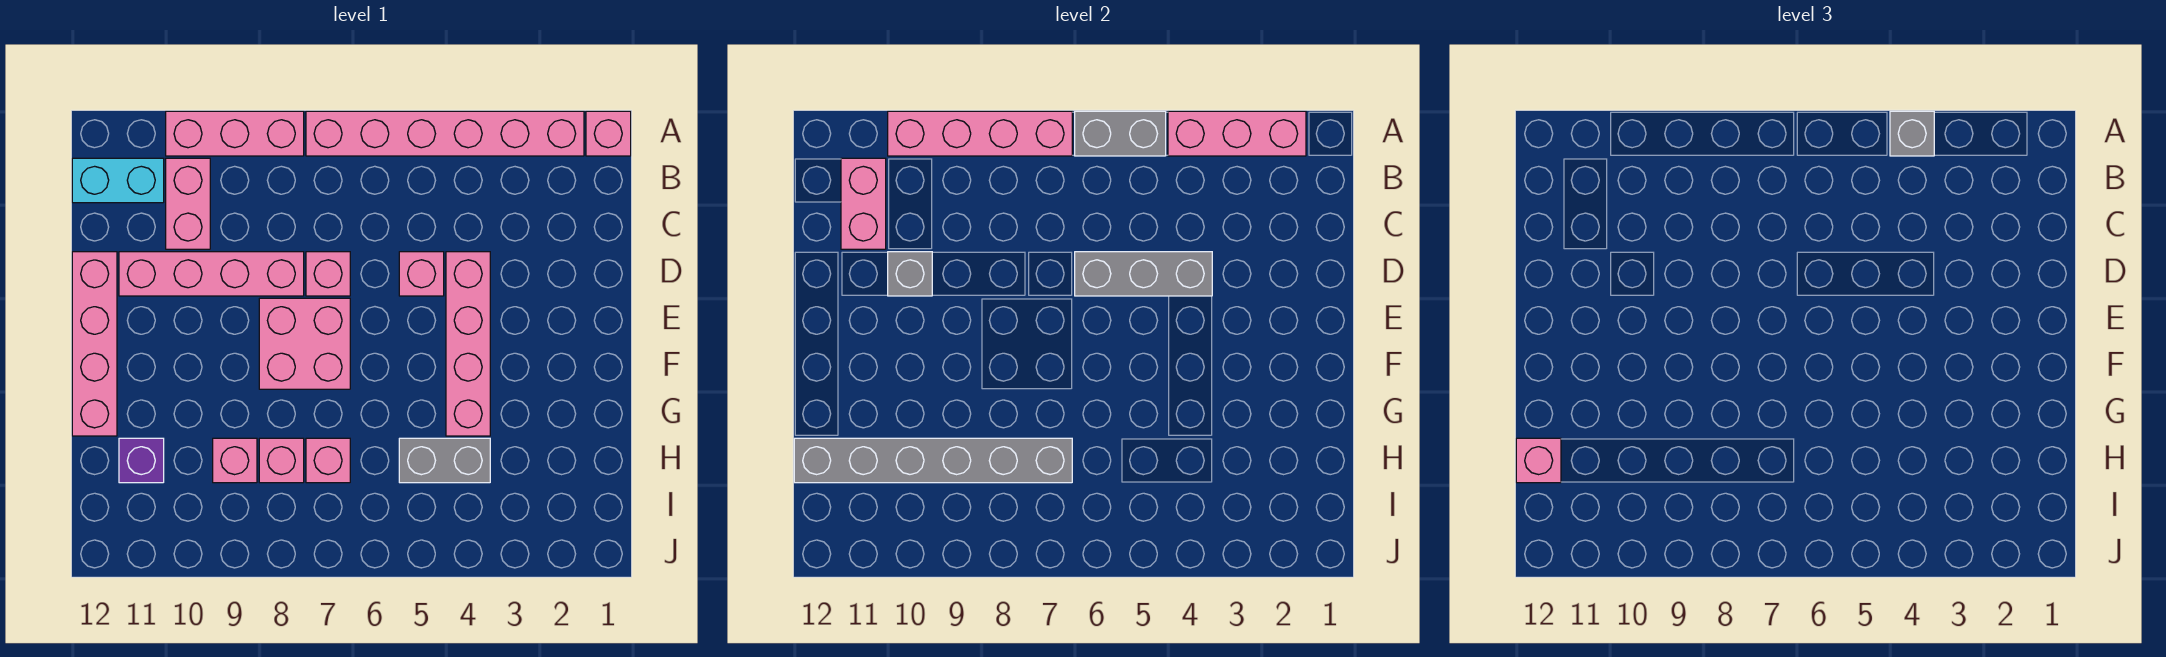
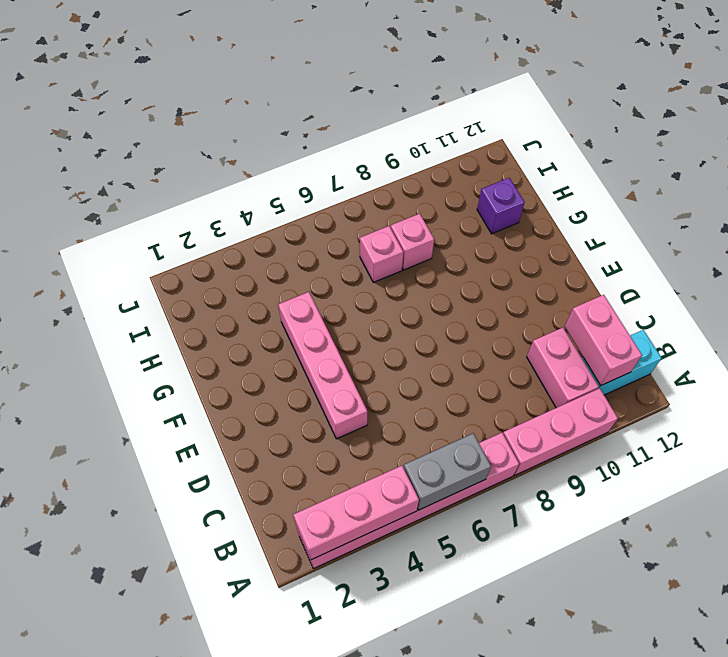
none -> pink brick A1 level 1
none -> pink brick D5 level 1
none -> pink brick D7 level 1

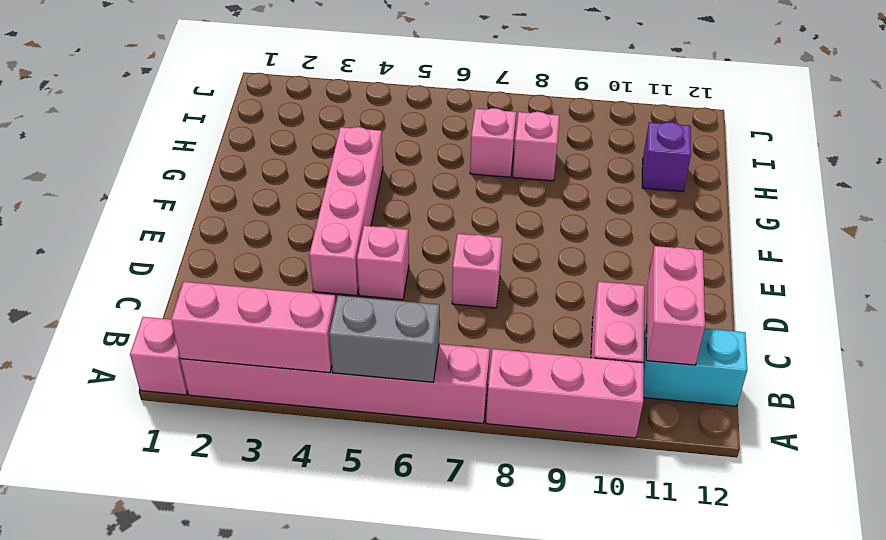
none -> pink brick D8:D11 level 1
none -> pink brick D12:G12 level 1
none -> pink brick E7:F8 level 1

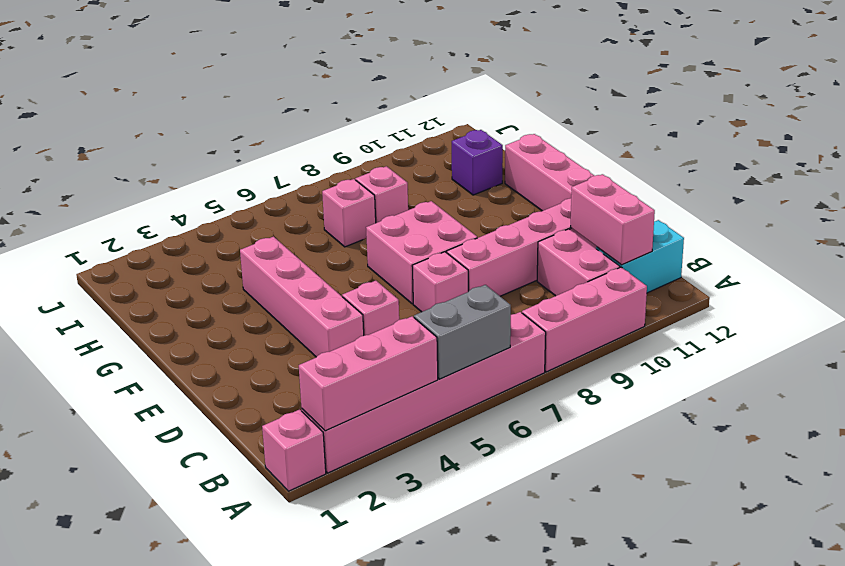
none -> grey brick H4:H5 level 1
none -> pink brick H9 level 1
none -> pink brick A7:A10 level 2

